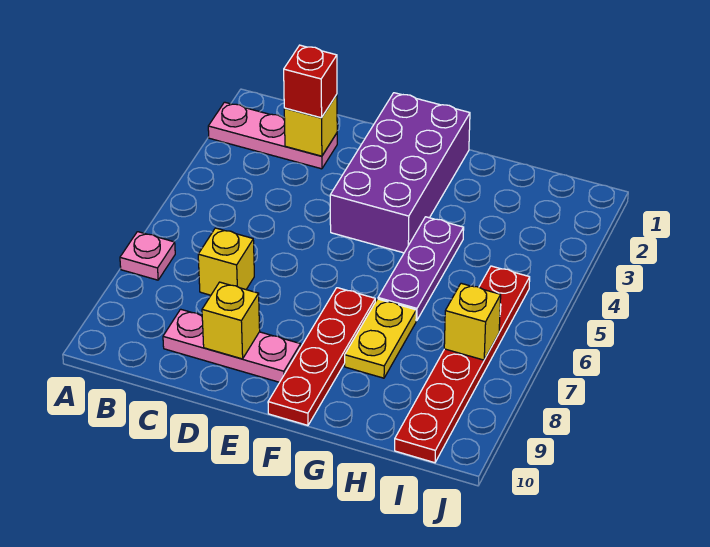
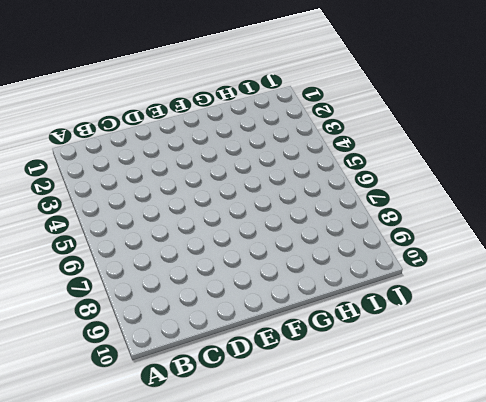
none -> pink plate A2:C2 level 1
none -> pink plate A7 level 1
none -> yellow brick C7 level 1

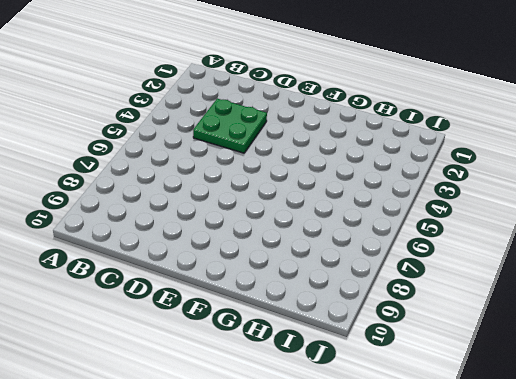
green plate C3:D4 level 1 -> none
none -> pink plate A2:C2 level 1
none -> pink plate A7 level 1
none -> yellow brick C7 level 1

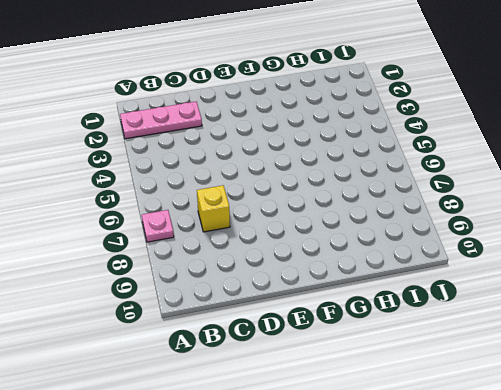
none -> pink plate C9:E9 level 1
none -> purple brick E1:F4 level 1
none -> red plate F7:F10 level 1

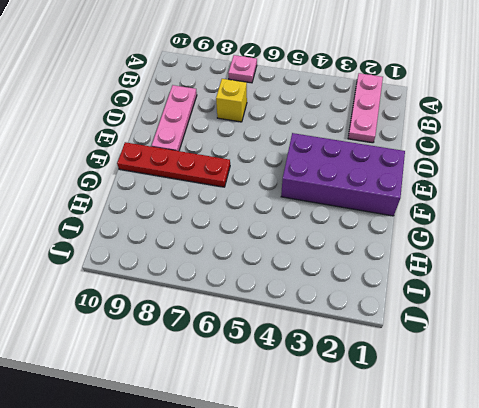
none -> purple plate G4:G6 level 1
none -> yellow plate G7:G8 level 1
none -> red plate I5:I10 level 1

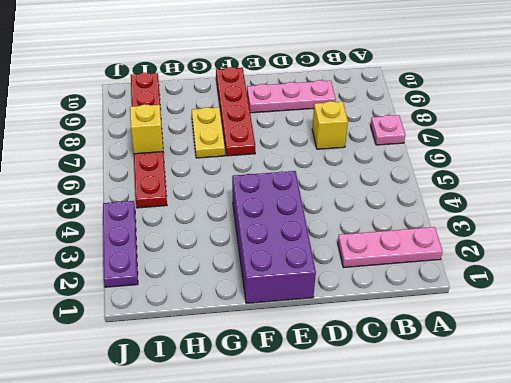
purple plate J2:J4 level 1 -> purple plate G4:G6 level 1
none -> yellow brick C2 level 2
none -> yellow brick D9 level 2
none -> red brick C2 level 3

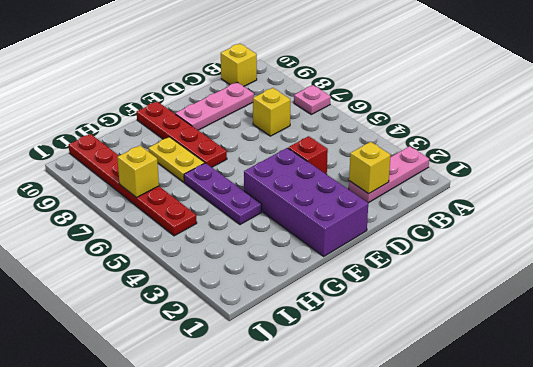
yellow brick B10 level 1 -> yellow brick D9 level 2
red brick D4 level 1 -> red brick C2 level 3

